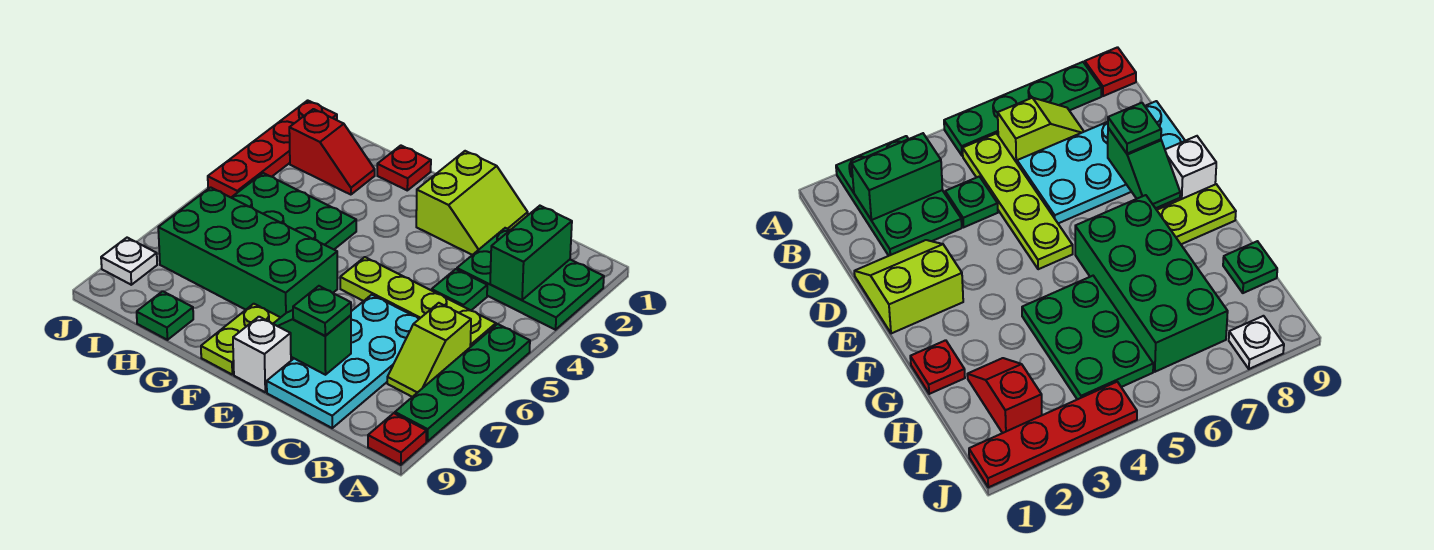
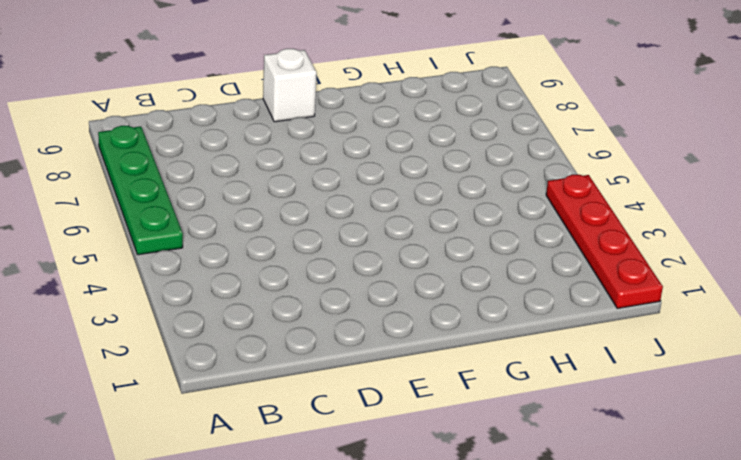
none -> green plate A2:C3 level 1
none -> red plate A9 level 1
none -> lime plate B5:E5 level 1

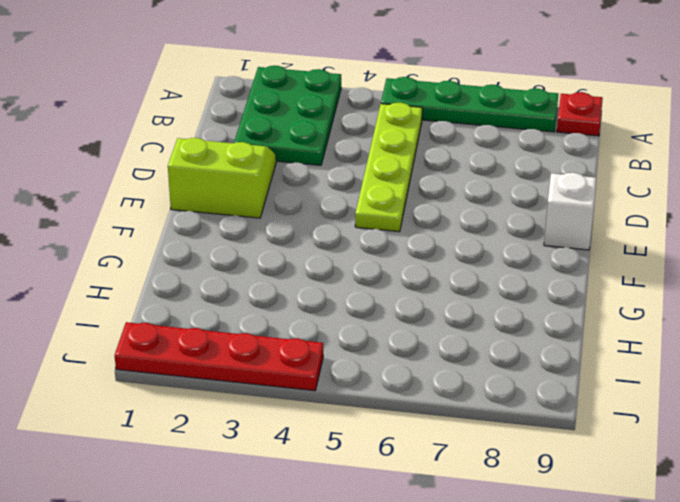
none -> lime slope B6:B7 level 1 top 6
none -> green plate C4 level 1
none -> cyan plate C6:D9 level 1

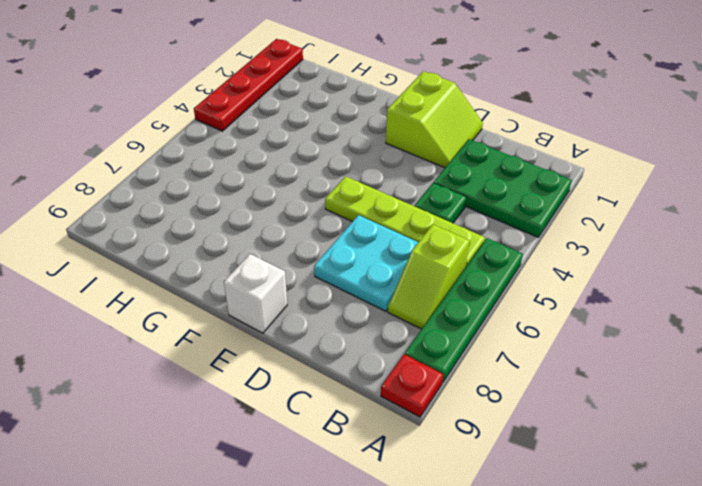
cyan plate C6:D7 level 1 -> cyan plate C6:D9 level 1
none -> green brick F6:I7 level 1
none -> lime plate F8:F9 level 1
none -> red plate G1 level 1

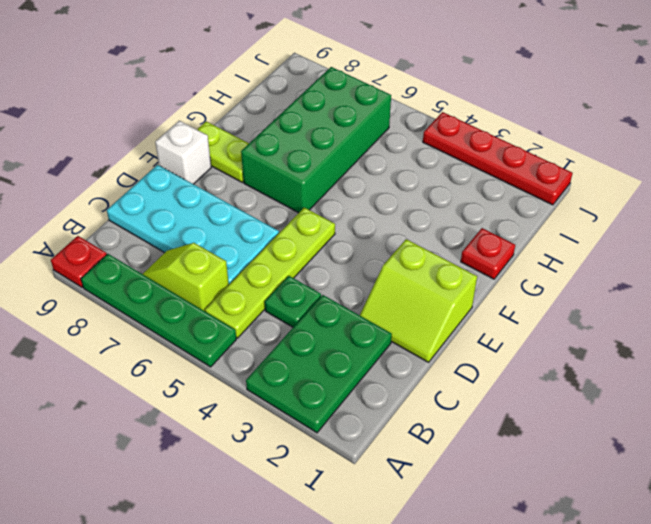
none -> green plate G4:I5 level 1
none -> red slope H2:I2 level 1 top I
none -> green plate H9 level 1

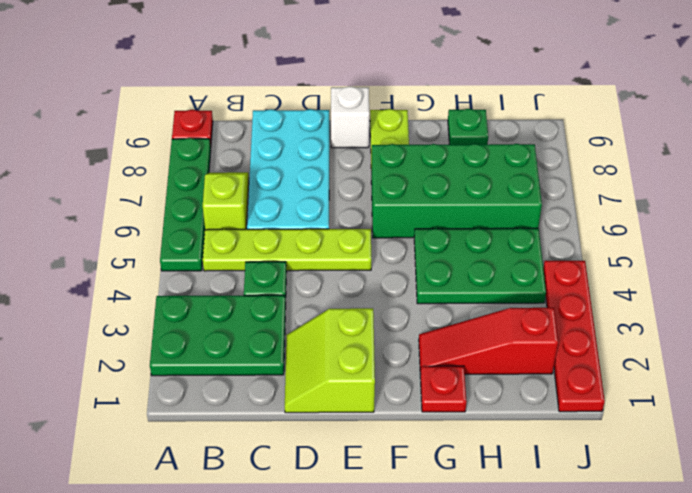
red slope G2:I2 level 1 top I -> red slope H2:I2 level 1 top I
none -> white plate J8 level 1
none -> green brick B2:B3 level 2
none -> green slope D8:E8 level 2 top D

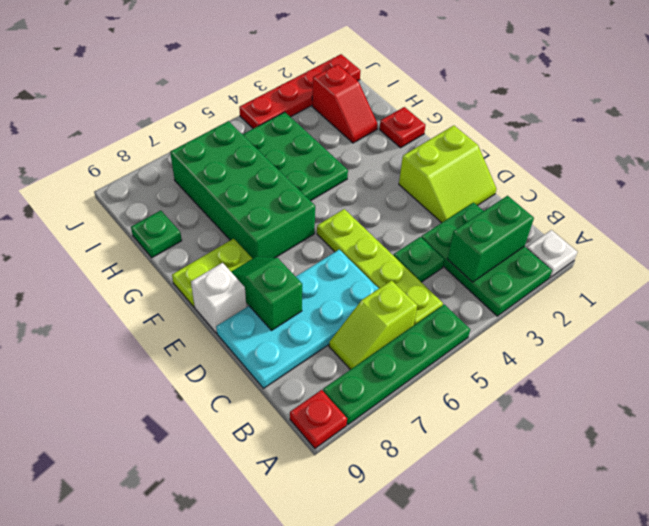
white plate A1 level 1 -> white plate J8 level 1
none -> green plate D8 level 3

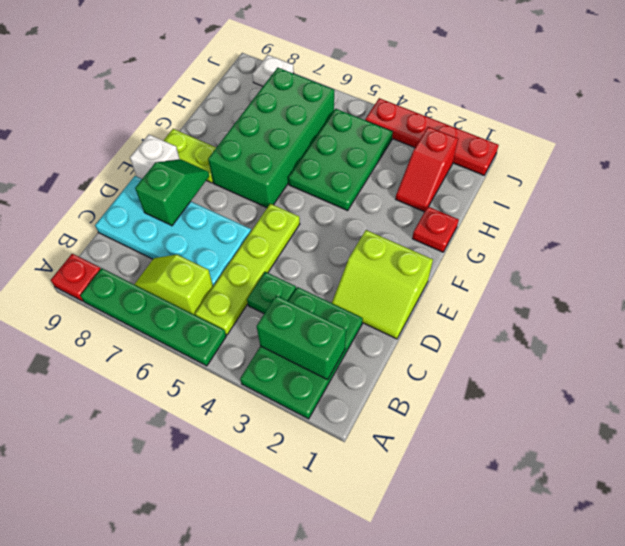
none -> green plate H9 level 1
none -> green plate D8 level 3

